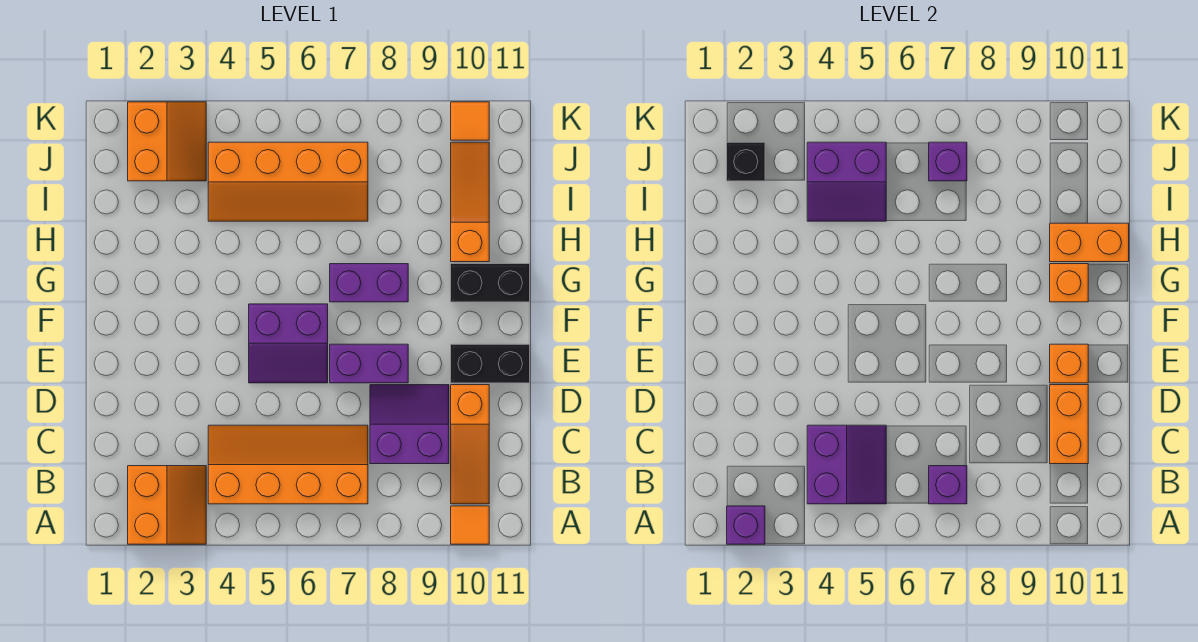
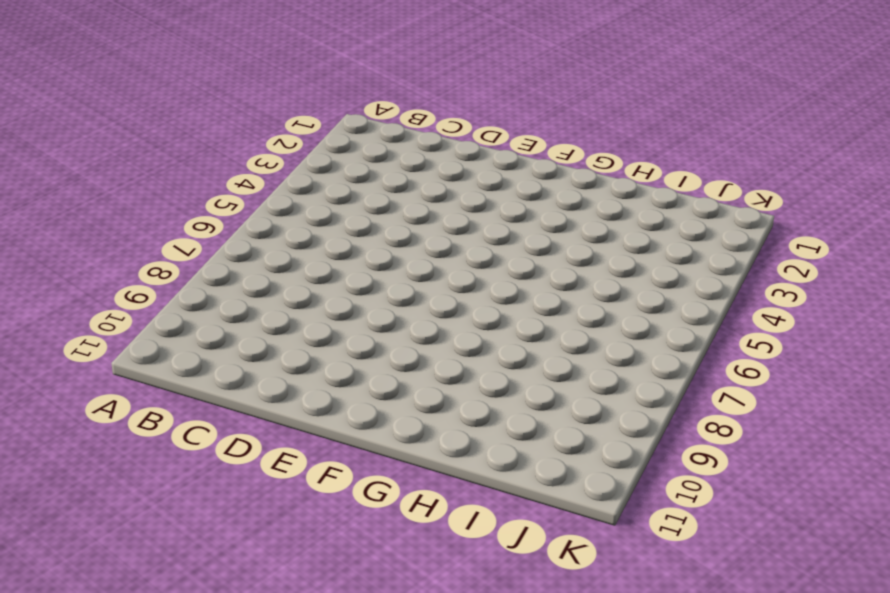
none -> orange slope A2:B3 level 1 top 2
none -> orange tile A10 level 1
none -> orange slope B4:C7 level 1 top B

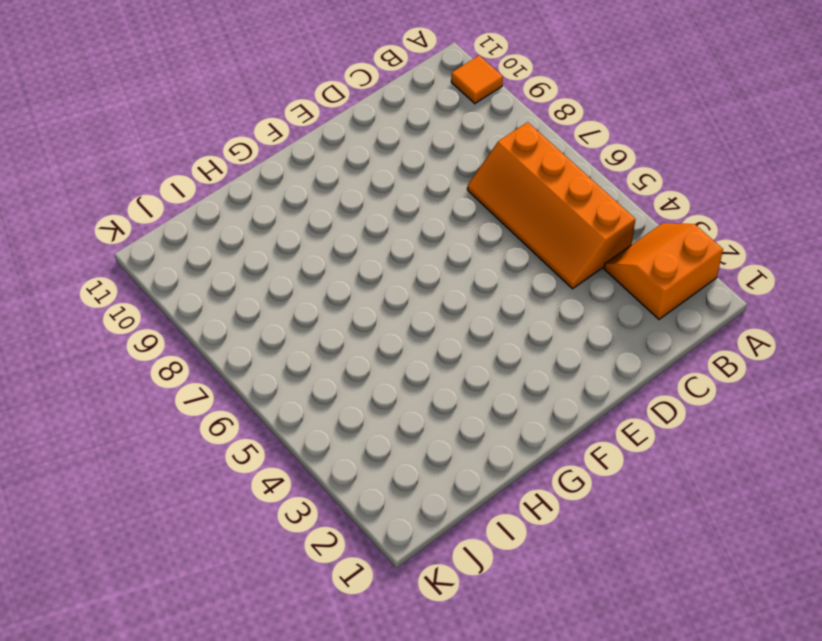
none -> orange slope B10:D10 level 1 top D
none -> purple slope C8:D9 level 1 top C
none -> purple slope E5:F6 level 1 top F

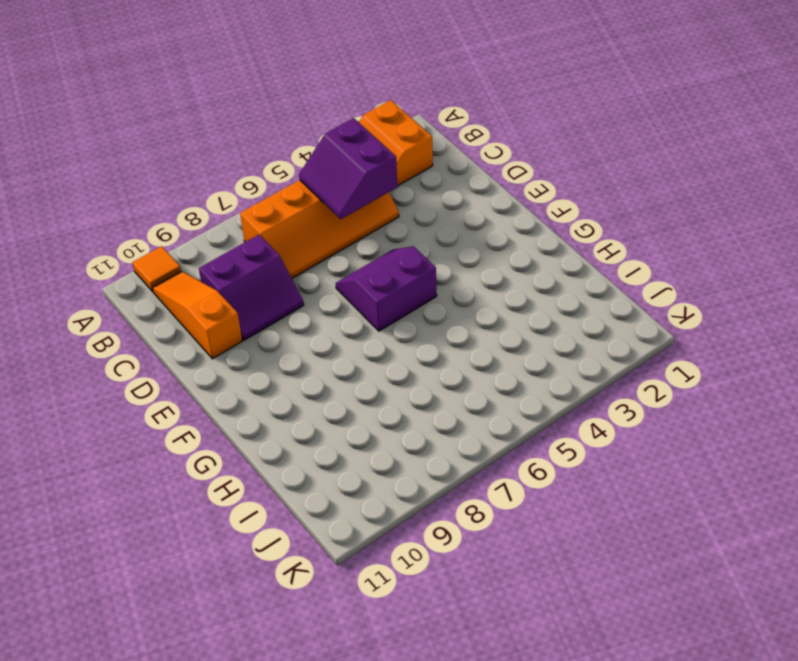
none -> purple brick E7:E8 level 1
none -> black brick E10:E11 level 1
none -> purple brick G7:G8 level 1

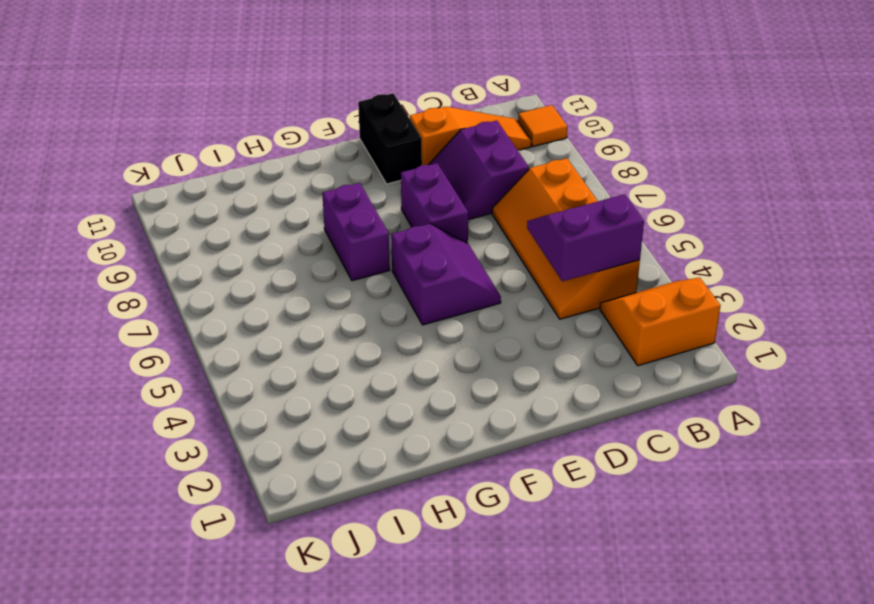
none -> black brick G10:G11 level 1
none -> orange slope H10:J10 level 1 top H
none -> orange slope I4:J7 level 1 top J

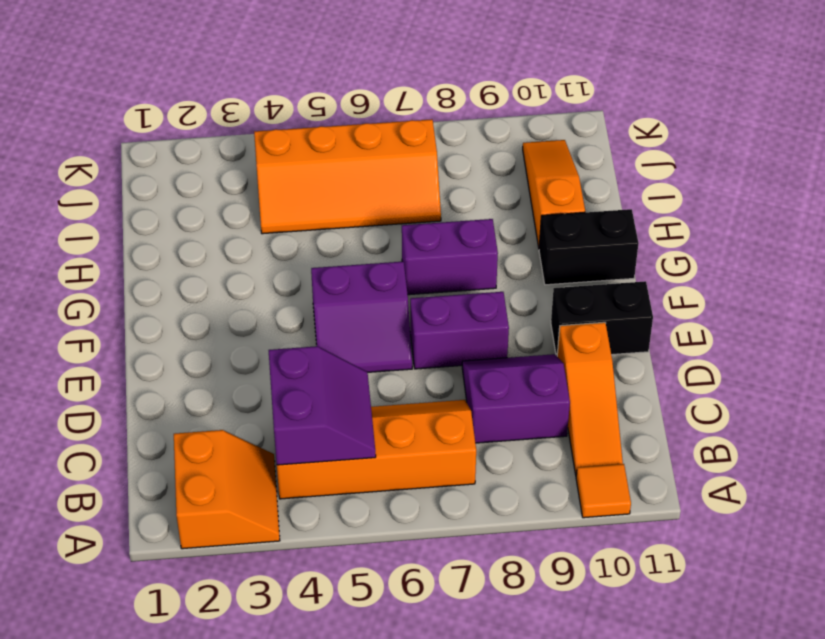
none -> orange slope J2:K3 level 1 top 2
none -> orange tile K10 level 1
none -> purple brick A2 level 2

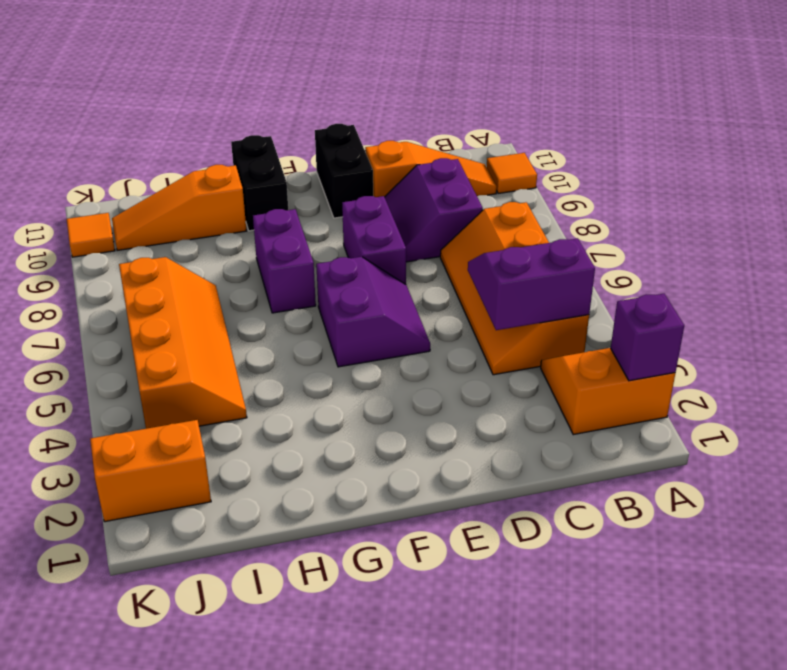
none -> purple brick B7 level 2
none -> orange brick C10:D10 level 2
none -> orange brick E10 level 2

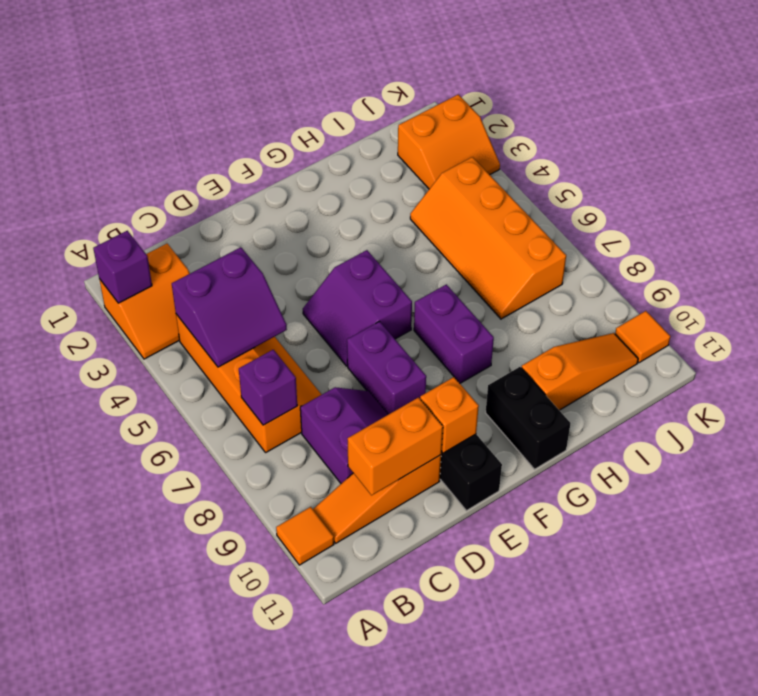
none -> orange brick G10 level 2
none -> orange brick H10:H11 level 2
none -> purple slope I4:J5 level 2 top J

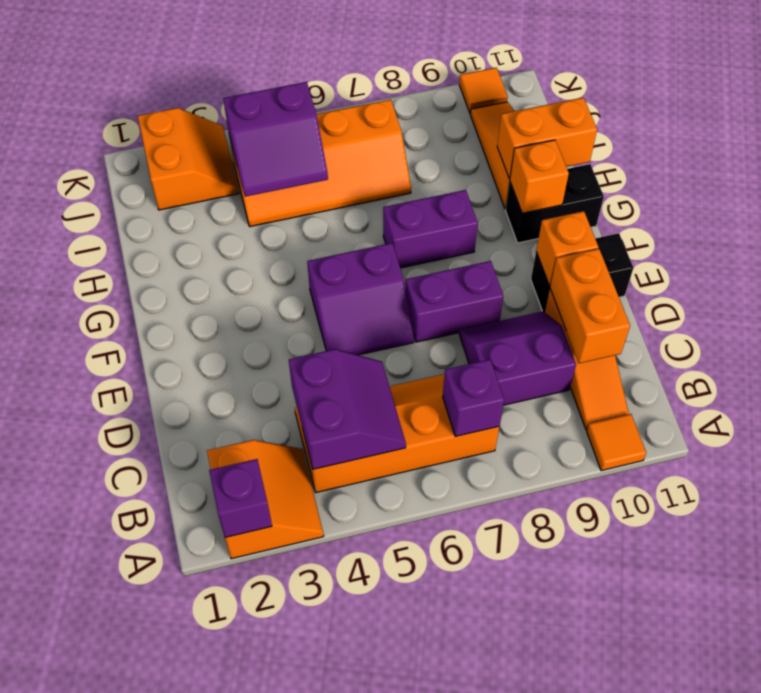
none -> black brick J2 level 2
none -> purple brick J7 level 2

